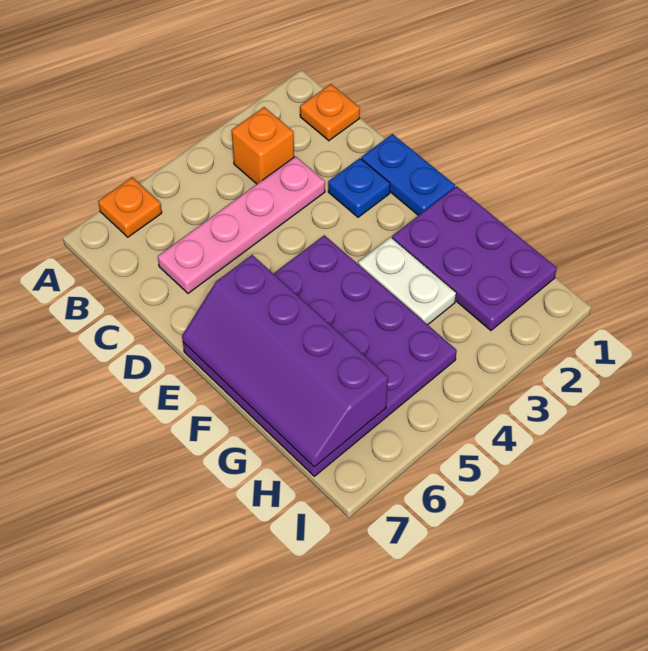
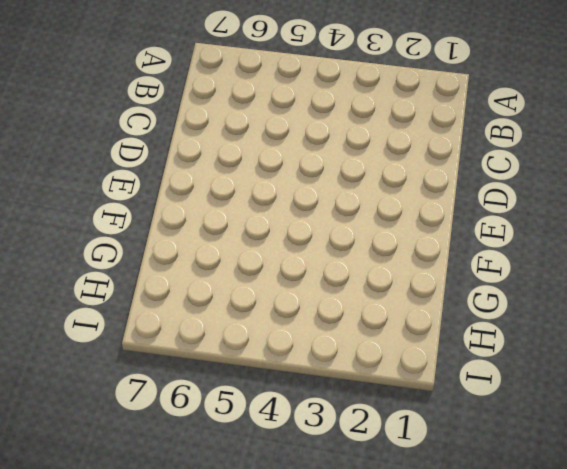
none -> orange plate A6 level 1
none -> orange plate B1 level 1

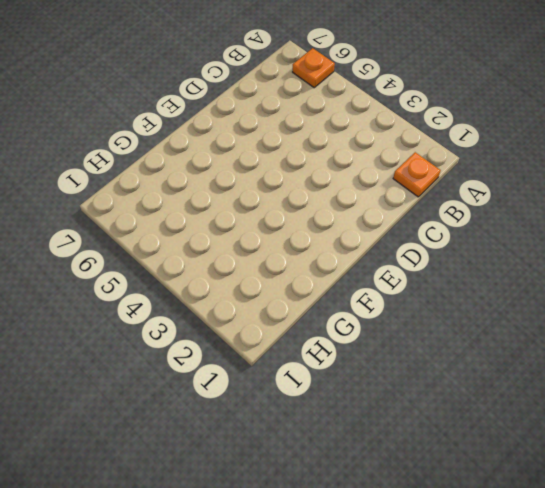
none -> orange brick B3 level 1
none -> pink plate C3:C6 level 1

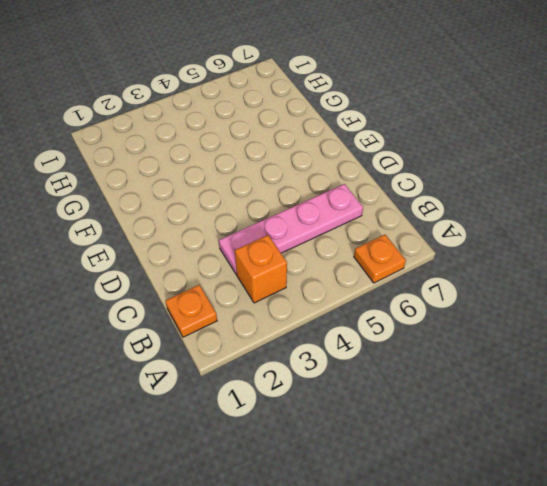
none -> blue plate D1:E1 level 1
none -> blue plate D2 level 1

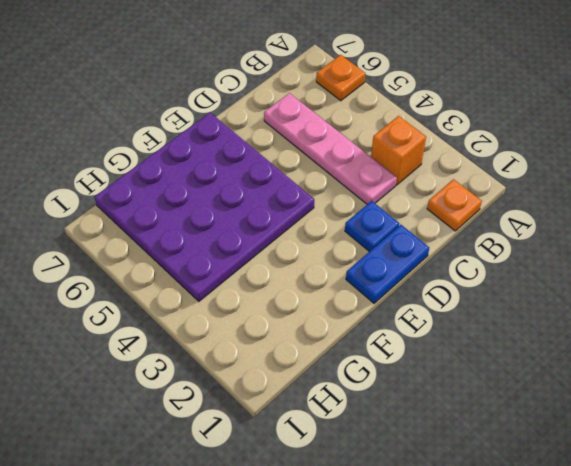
none -> purple plate F1:H2 level 1
none -> white plate F3:G3 level 1

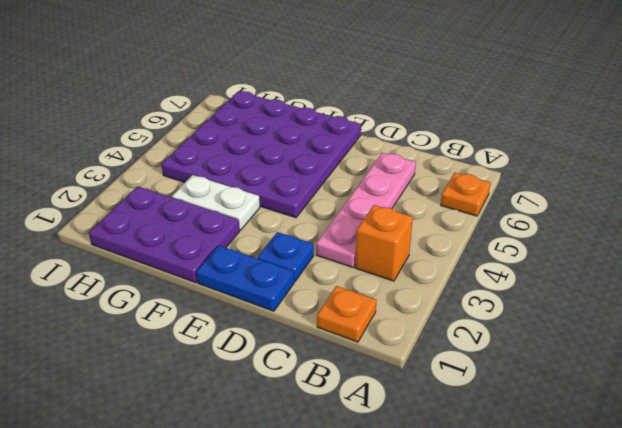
none -> purple slope E6:H7 level 2 top 6

